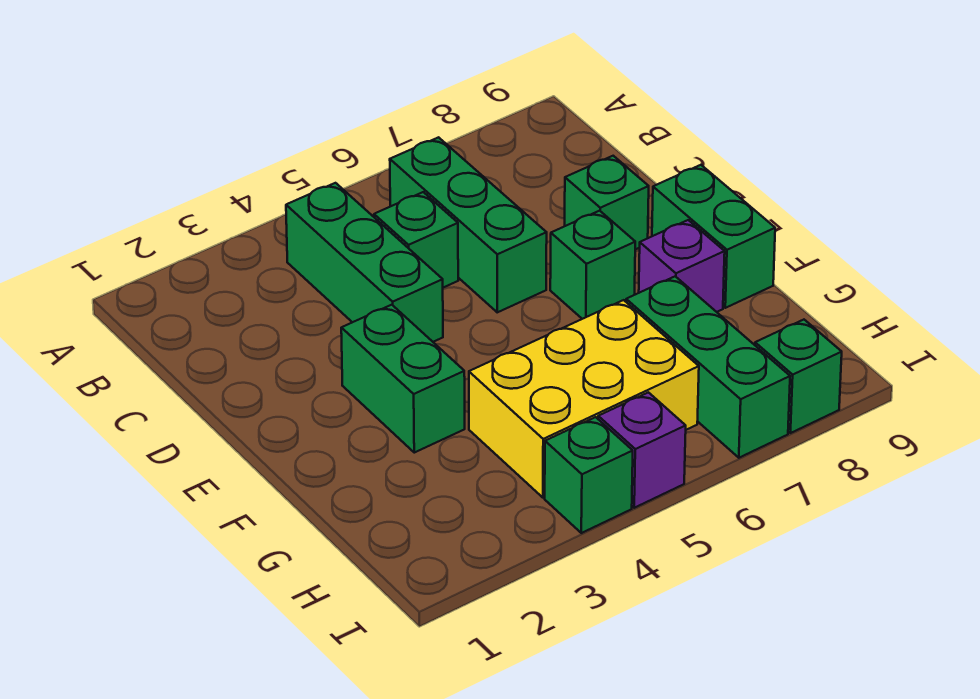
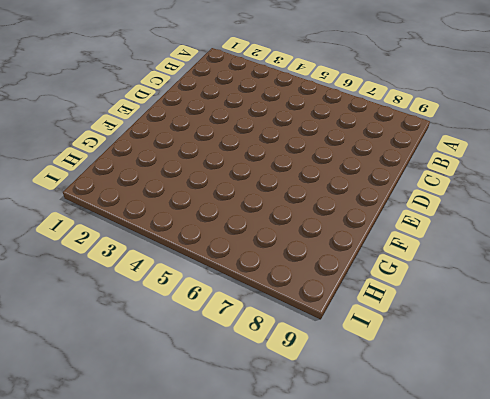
none -> green brick B4:D4 level 1
none -> green brick B6:D6 level 1
none -> green brick C5 level 1

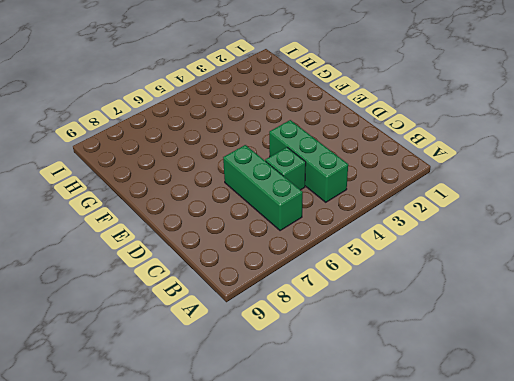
none -> green brick D8 level 1
none -> green brick E3:F3 level 1
none -> green brick E7 level 1

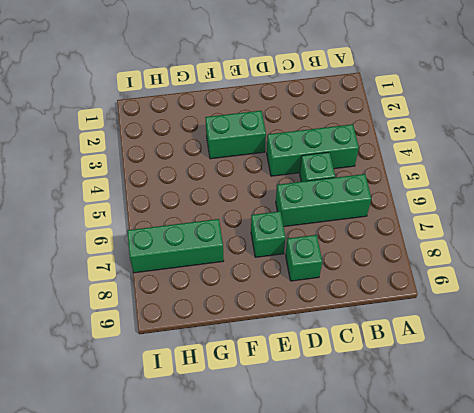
none -> green brick E9:F9 level 1
none -> purple brick F8 level 1
none -> yellow brick G4:H6 level 1

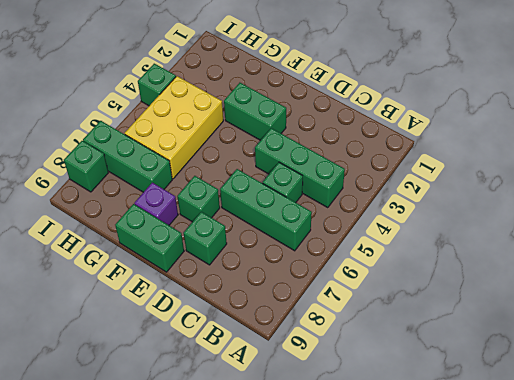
none -> purple brick I5 level 1

